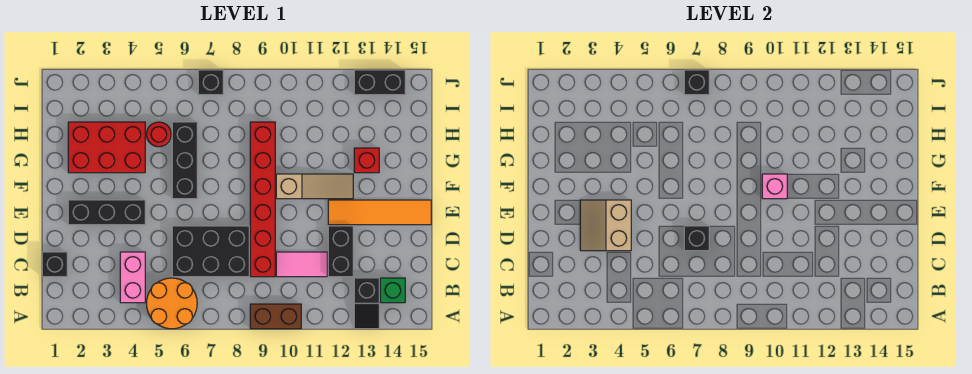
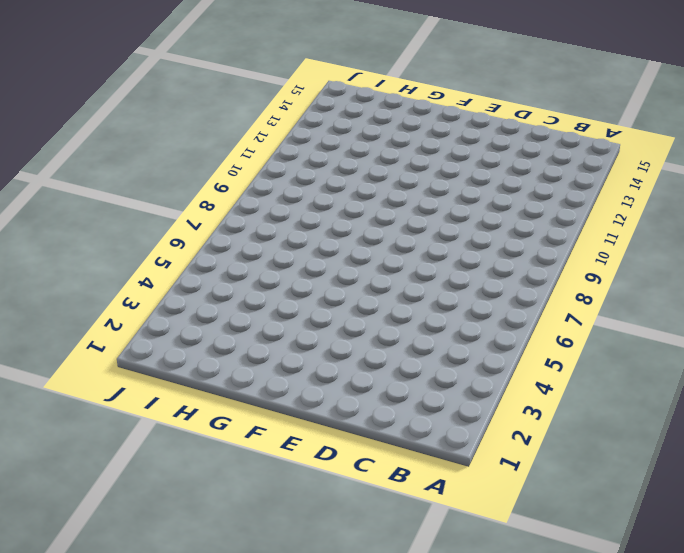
none -> orange round brick A5:B6 level 1
none -> brown brick A9:A10 level 1
none -> black slope A13:B13 level 1 top B

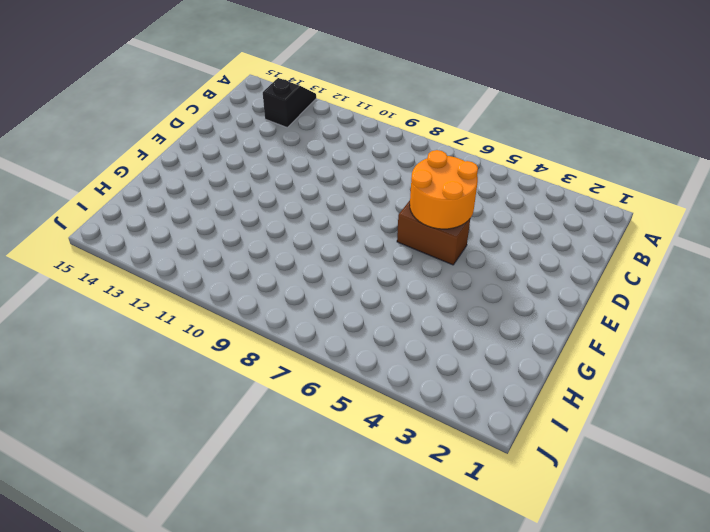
orange round brick D5:E6 level 2 -> orange round brick A5:B6 level 1
brown brick E5:E6 level 1 -> brown brick A9:A10 level 1
none -> pink brick B4:C4 level 1
none -> green brick B14 level 1
none -> black brick C1 level 1

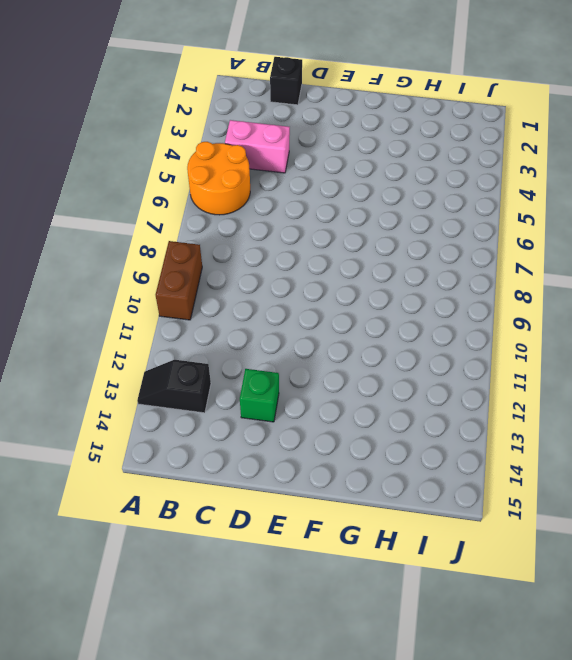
green brick D13 level 1 -> green brick B14 level 1
none -> black brick C6:D8 level 1
none -> red brick C9:H9 level 1
none -> pink tile C10:C11 level 1

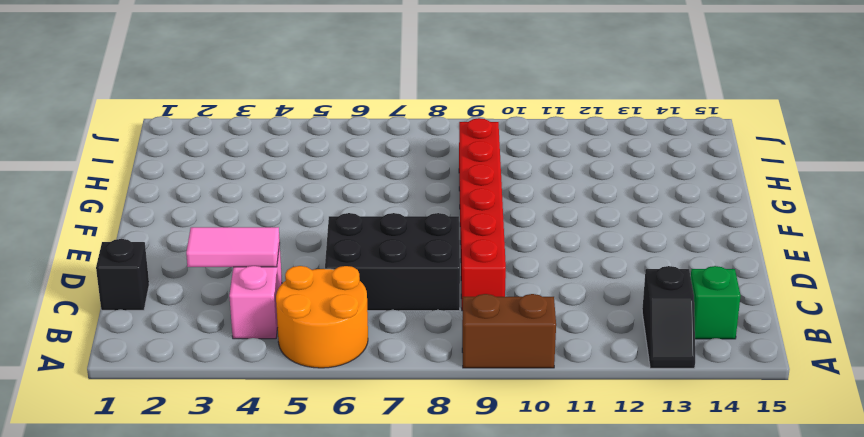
pink tile C3:C4 level 2 -> pink tile C10:C11 level 1
none -> black brick C12:D12 level 1
none -> black brick E2:E4 level 1
none -> orange tile E12:E15 level 1

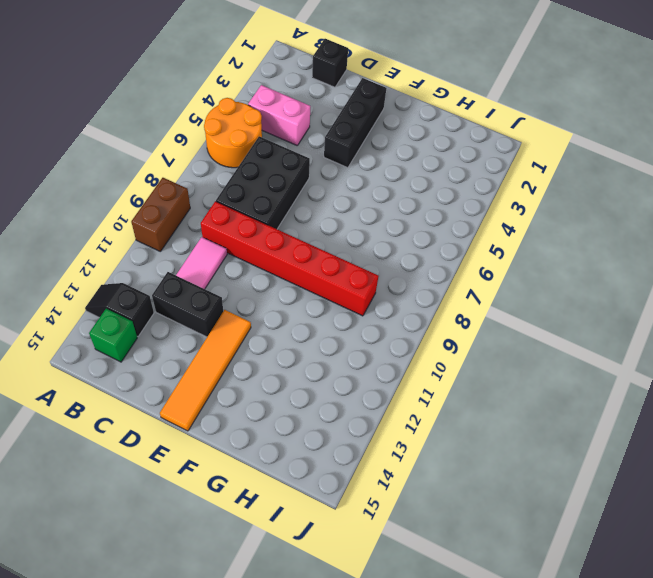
none -> black brick F6:H6 level 1
none -> tan slope F10:F12 level 1 top 10
none -> red brick G2:H4 level 1

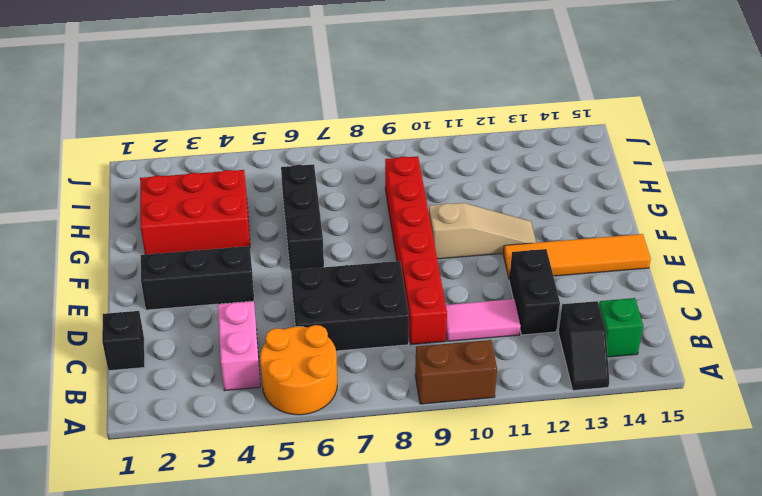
none -> red brick G13 level 1
none -> red round brick H5 level 1
none -> black brick J7 level 1

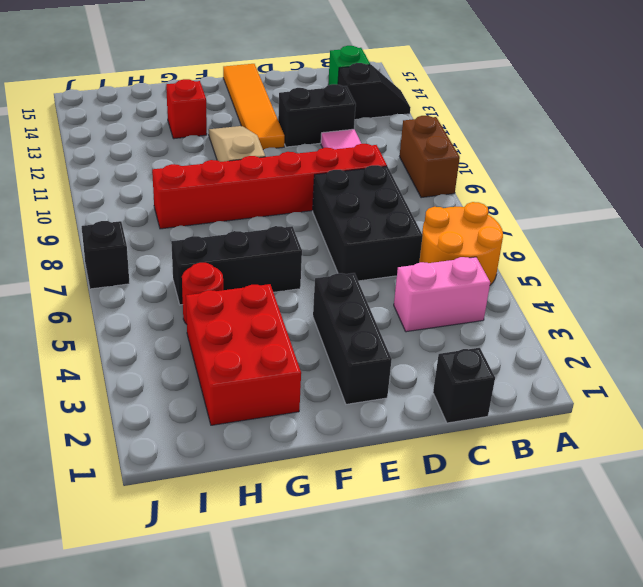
none -> black brick J13:J14 level 1
none -> tan slope D3:E4 level 2 top 4
none -> black brick D7 level 2

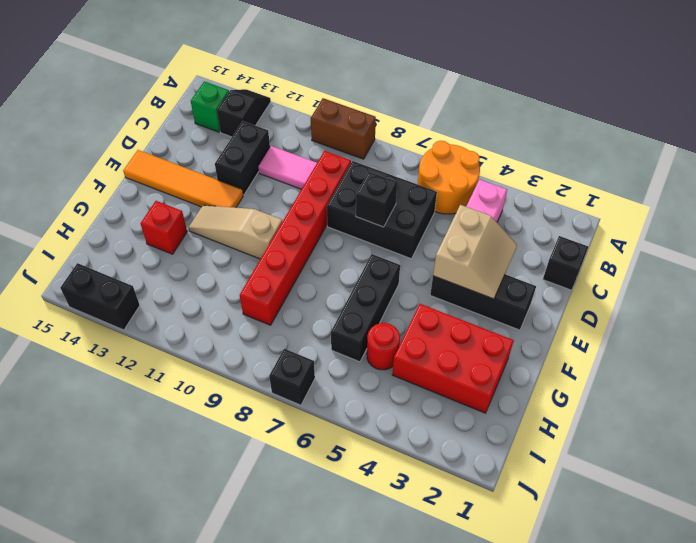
none -> pink brick F10 level 2
none -> black brick J7 level 2

